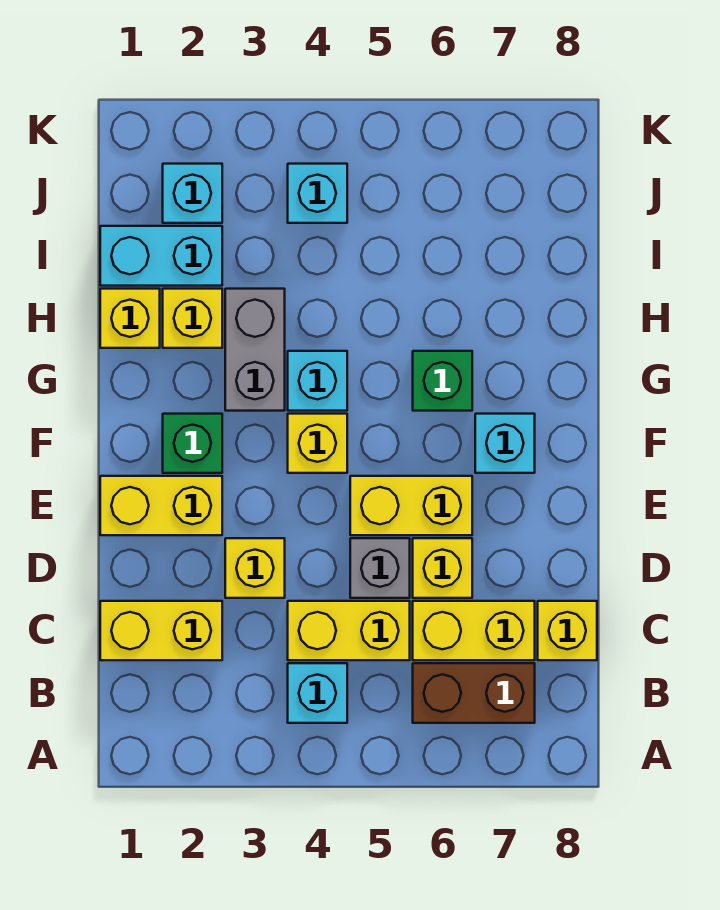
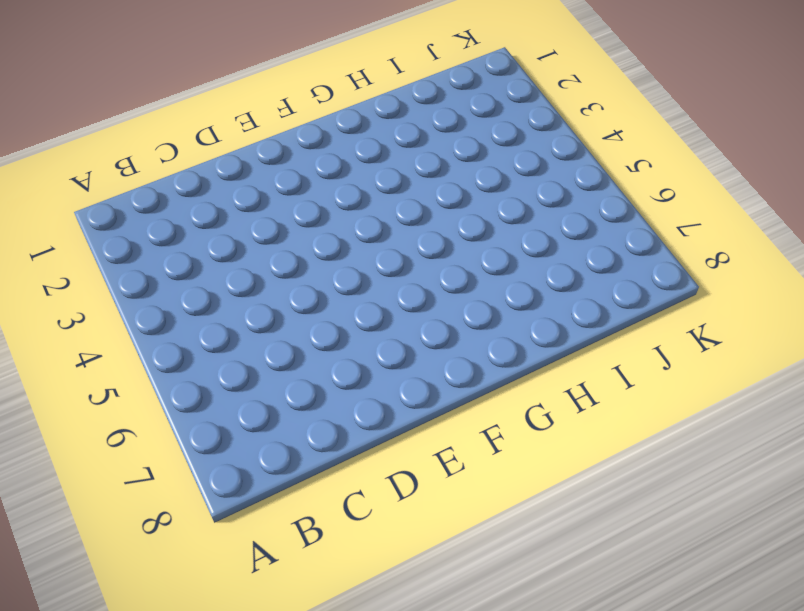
none -> cyan brick B4 level 1
none -> brown brick B6:B7 level 1
none -> yellow brick C1:C2 level 1

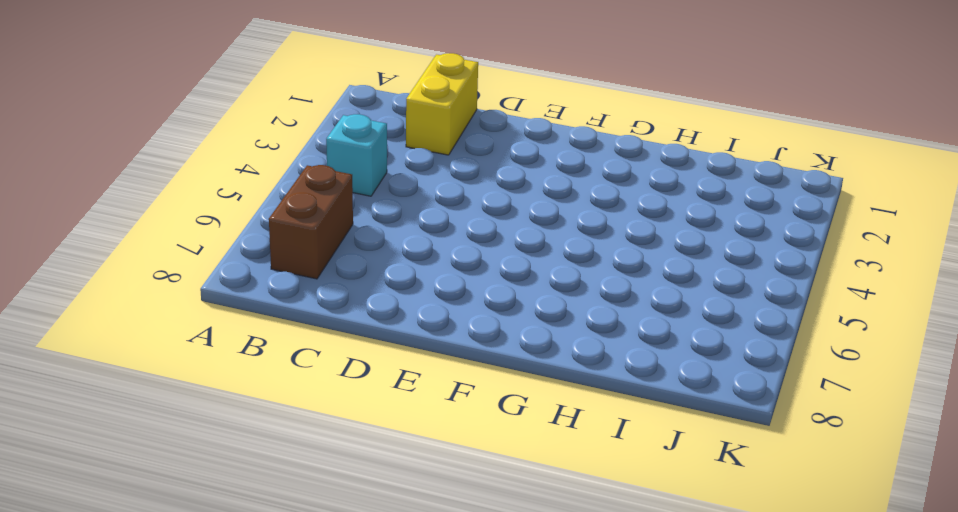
none -> yellow brick C4:C5 level 1
none -> yellow brick C6:C7 level 1
none -> yellow brick C8 level 1

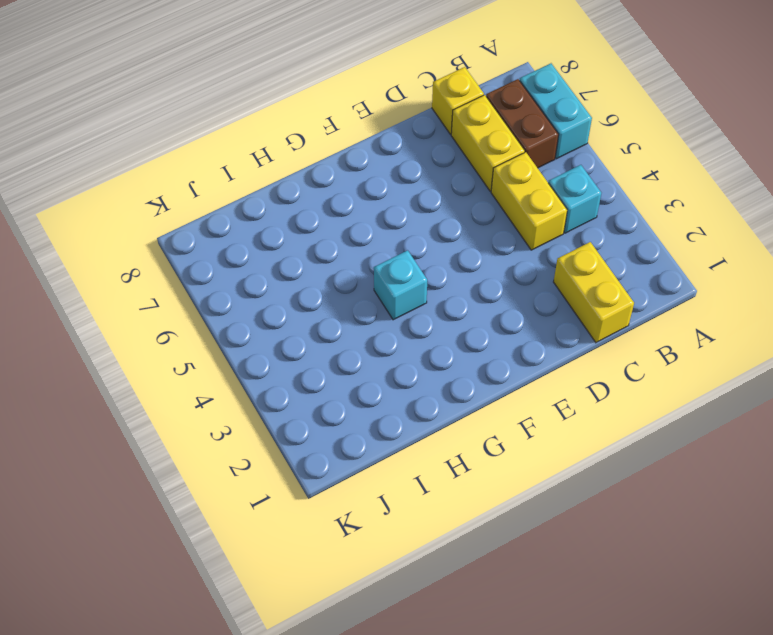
cyan brick A6:A7 level 1 -> cyan brick I1:I2 level 1
none -> yellow brick D3 level 1
none -> grey brick D5 level 1
none -> yellow brick D6 level 1

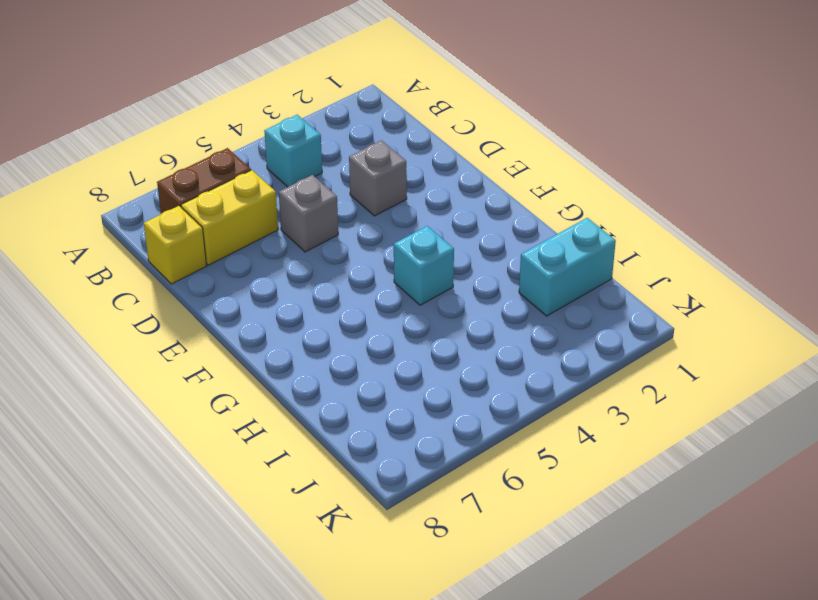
grey brick D3 level 1 -> yellow brick D3 level 1
none -> yellow brick C1:C2 level 1
none -> yellow brick C4:C5 level 1
none -> yellow brick D6 level 1

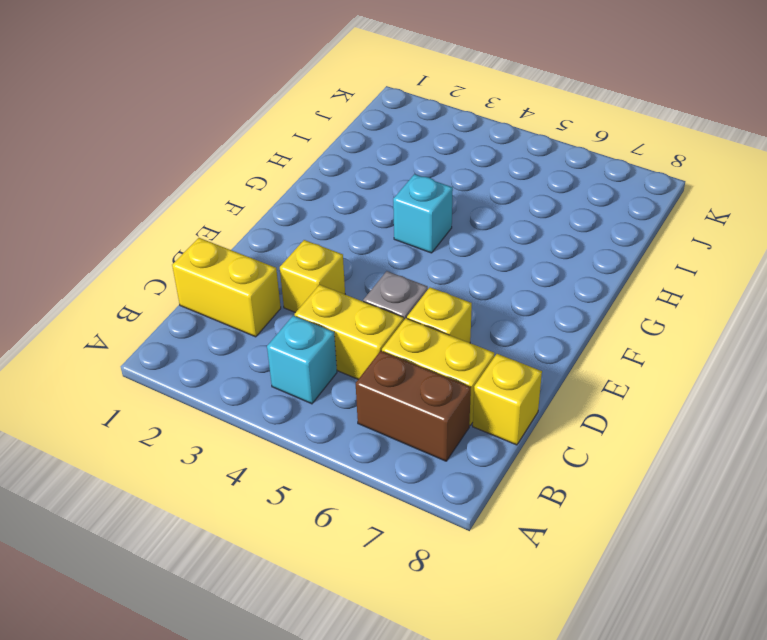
none -> yellow brick E1:E2 level 1
none -> yellow brick E5:E6 level 1
none -> green brick F2 level 1

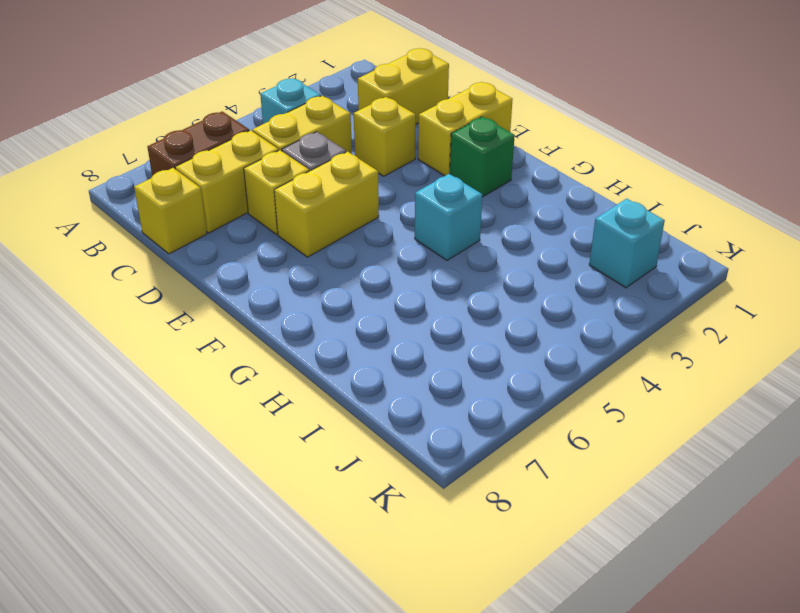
none -> yellow brick F4 level 1
none -> cyan brick F7 level 1
none -> grey brick G3:H3 level 1

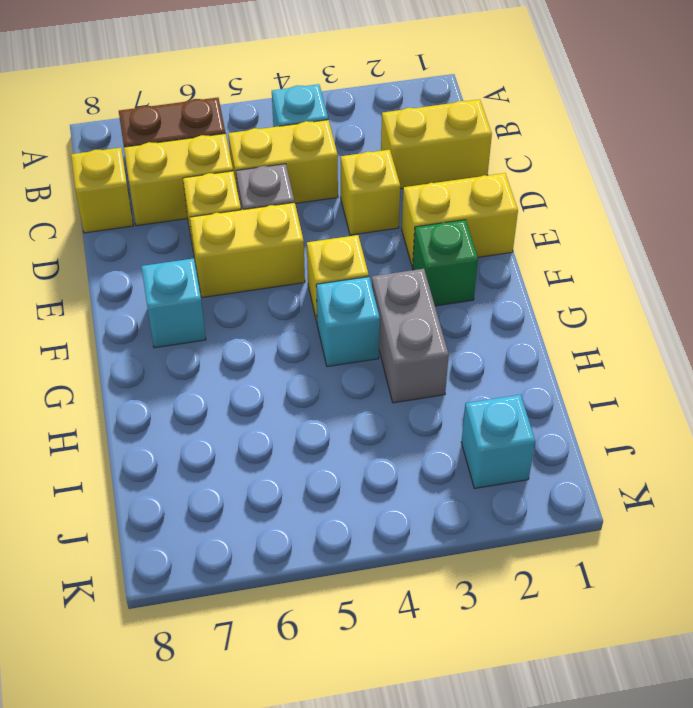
none -> green brick G6 level 1
none -> yellow brick H1 level 1
none -> yellow brick H2 level 1

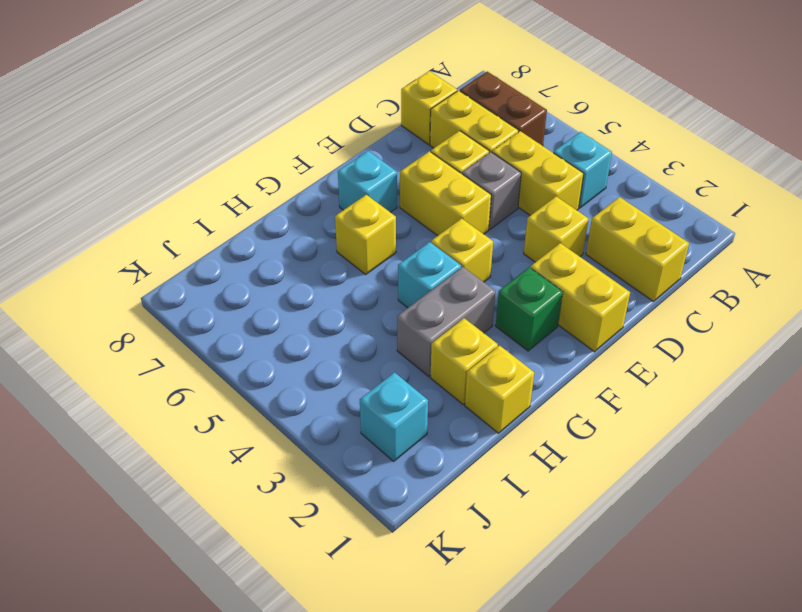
yellow brick G6 level 1 -> green brick G6 level 1
none -> cyan brick I1:I2 level 1
none -> cyan brick J4 level 1

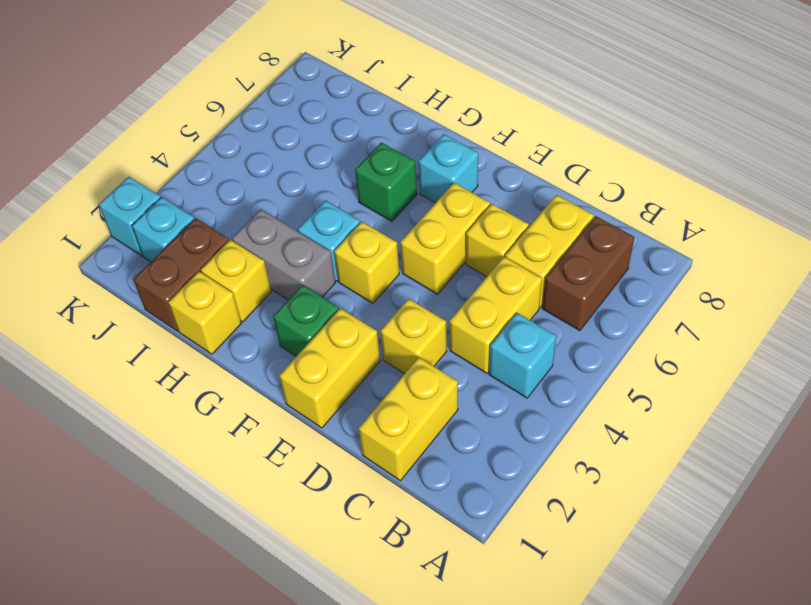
brown brick I1:I2 level 1 -> cyan brick I1:I2 level 1
cyan brick K2 level 1 -> cyan brick J4 level 1
none -> yellow brick C8 level 1
none -> grey brick D5 level 1

